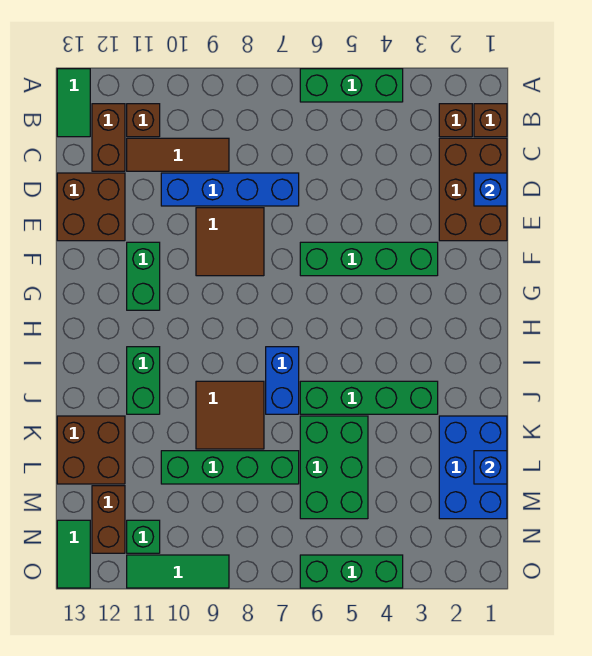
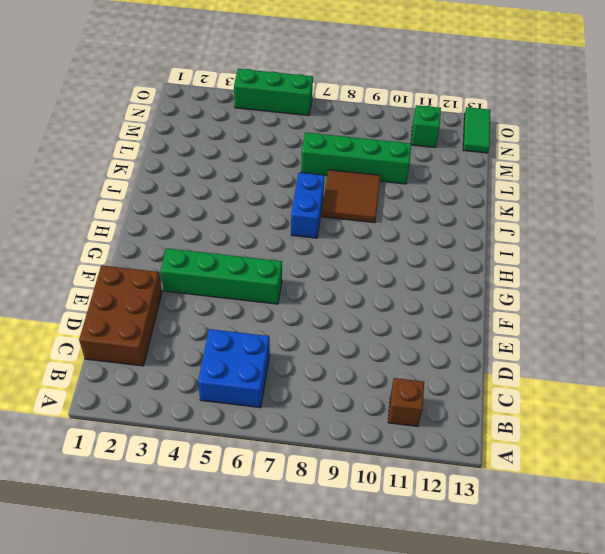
blue brick B5:C6 level 1 -> none
none -> green brick A4:A6 level 1
none -> green tile A13:B13 level 1
none -> brown brick B1 level 1

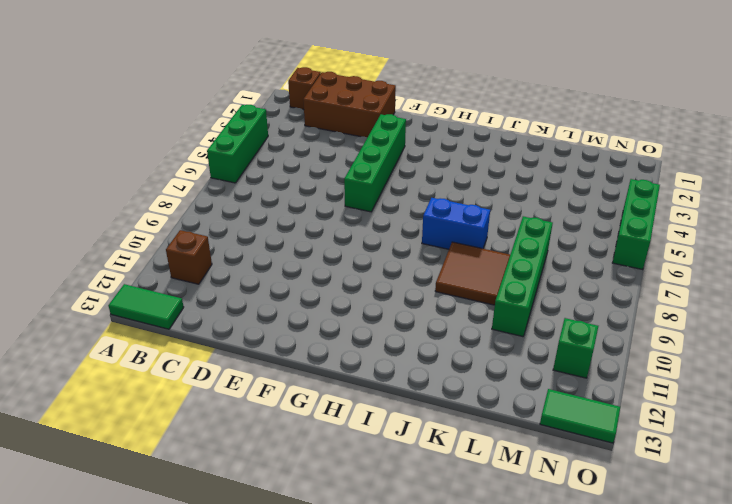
none -> brown brick B2 level 1
none -> brown brick B12:C12 level 1
none -> brown tile C9:C11 level 1

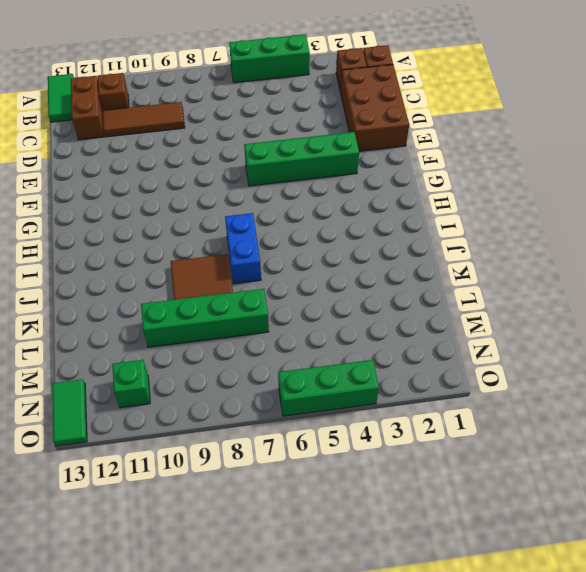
none -> blue brick D7:D10 level 1
none -> brown brick D12:E13 level 1
none -> brown tile E8:F9 level 1

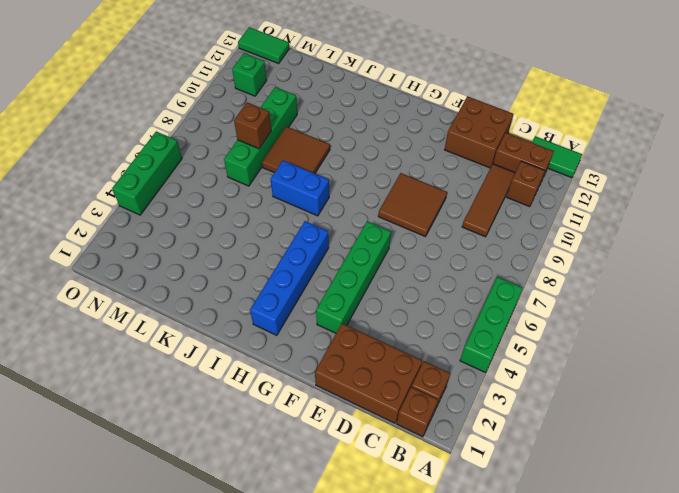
blue brick H2:H5 level 1 -> blue brick D7:D10 level 1
brown brick L8 level 2 -> none
none -> green brick F11:G11 level 1
none -> green brick I11:J11 level 1
none -> green brick J3:J6 level 1

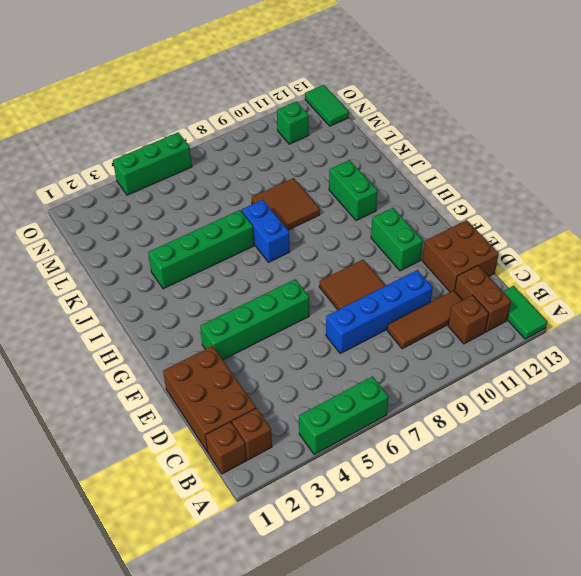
none -> blue brick K1:M2 level 1
none -> green brick K5:M6 level 1
none -> brown brick K12:L13 level 1

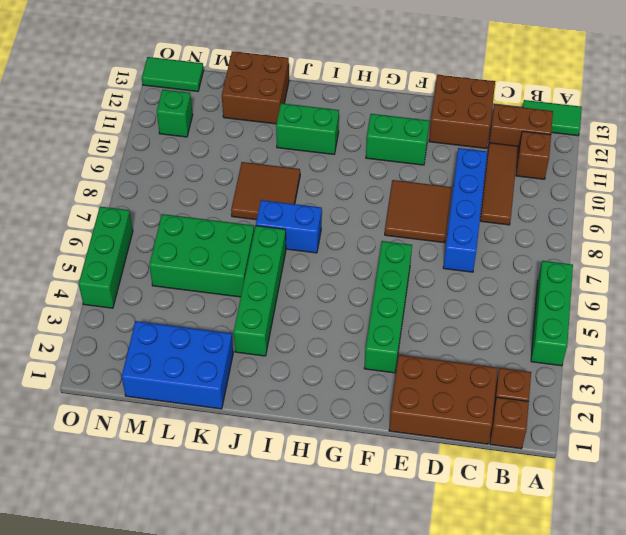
none -> green brick L7:L10 level 1
none -> brown brick M12:N12 level 1
none -> green tile O9:O11 level 1

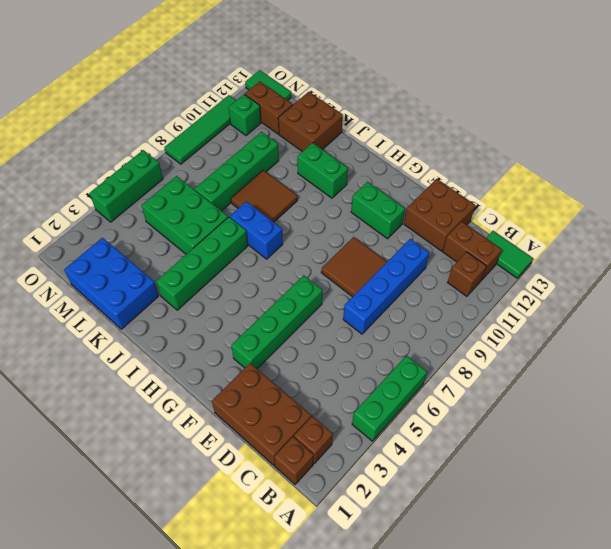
green tile O8:O11 level 1 -> green tile O9:O11 level 1
none -> brown tile C9:C11 level 1
none -> blue brick D1 level 2
none -> blue brick L1 level 2

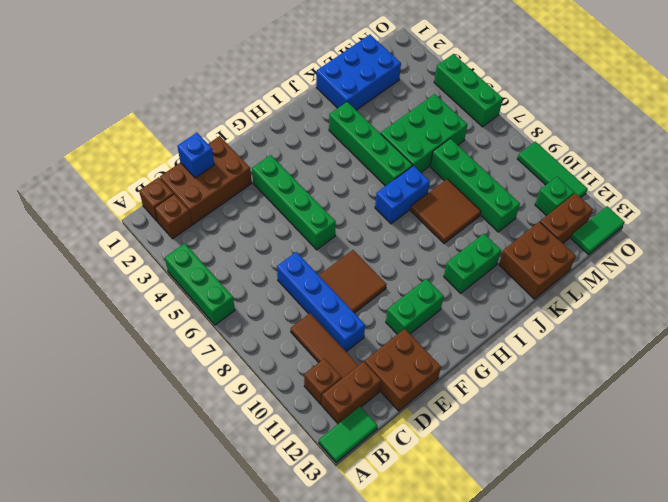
none -> blue brick L1 level 2

